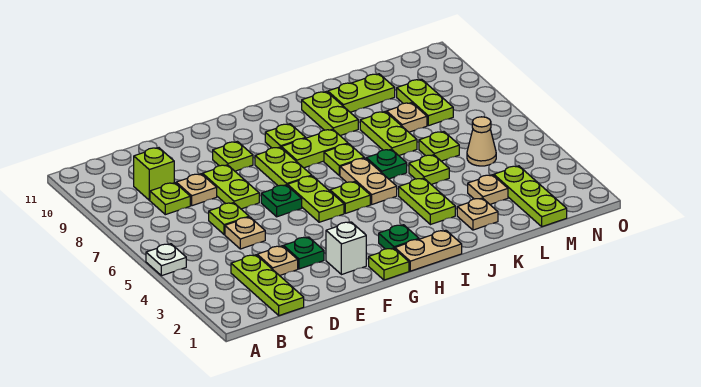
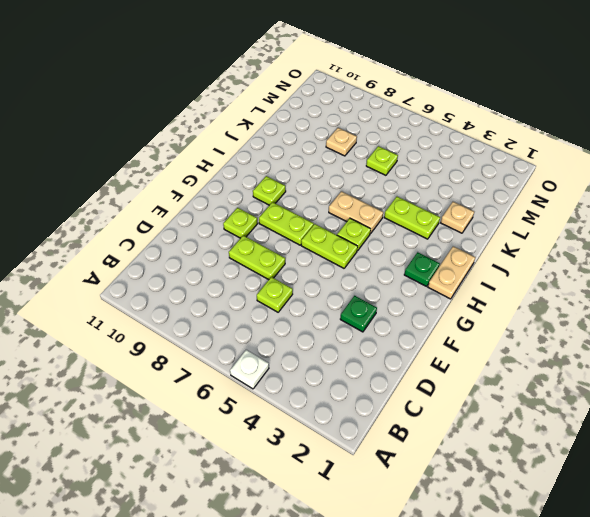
none -> lime plate C1:C3 level 1
none -> lime plate C8 level 1
none -> lime brick C9 level 1
none -> tan plate D3 level 1

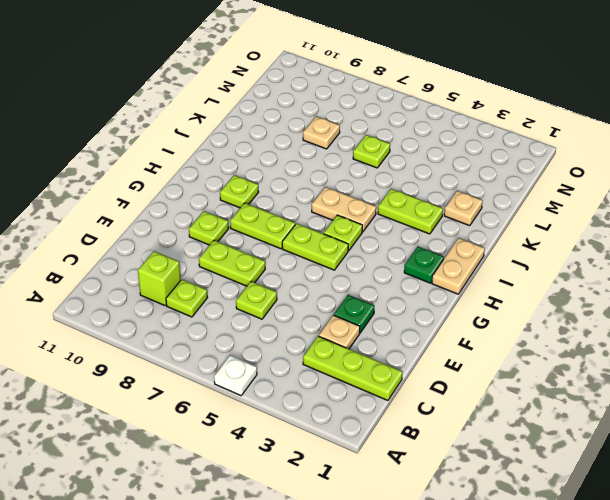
none -> tan plate D5 level 1
none -> tan plate D8 level 1
none -> white brick F2 level 1
none -> green plate F6 level 1

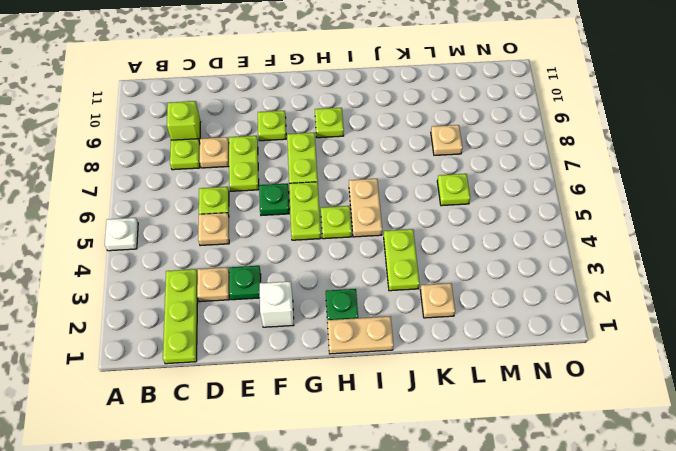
none -> lime plate G1 level 1
none -> lime plate H8:I8 level 1
none -> lime plate I7 level 1
none -> green plate J6 level 1

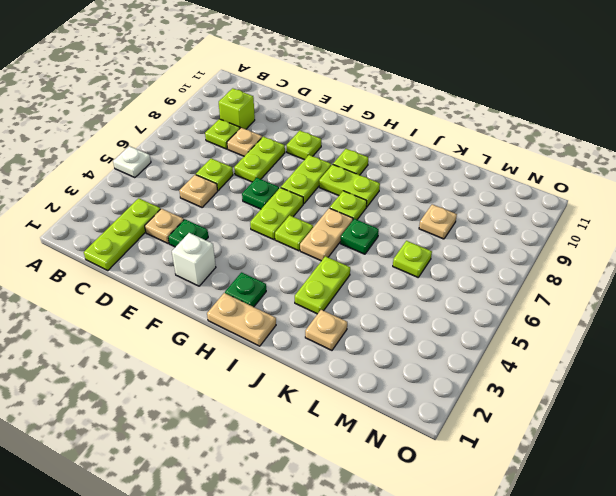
none -> lime plate G1 level 1
none -> lime plate J9:J10 level 1
none -> lime plate K5 level 1
none -> lime plate K7:K8 level 1

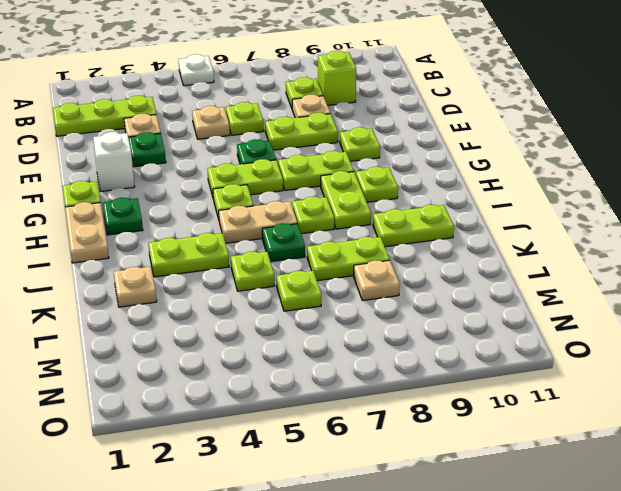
none -> lime plate K10:L10 level 1
none -> tan plate L3 level 1
none -> lime plate M1:M3 level 1
none -> tan cone M5 level 1

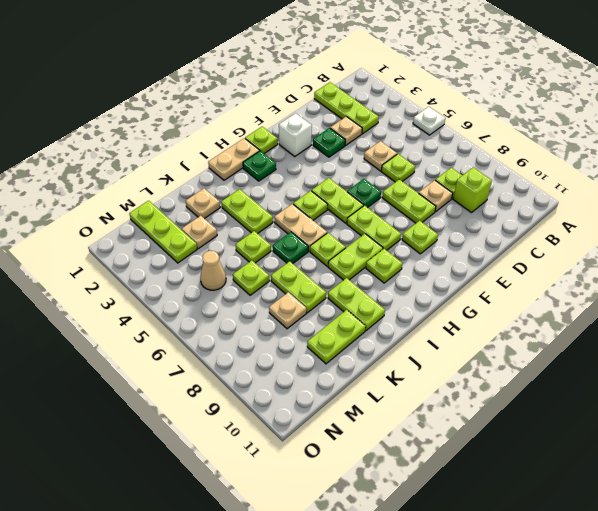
none -> lime plate M8:M9 level 1

